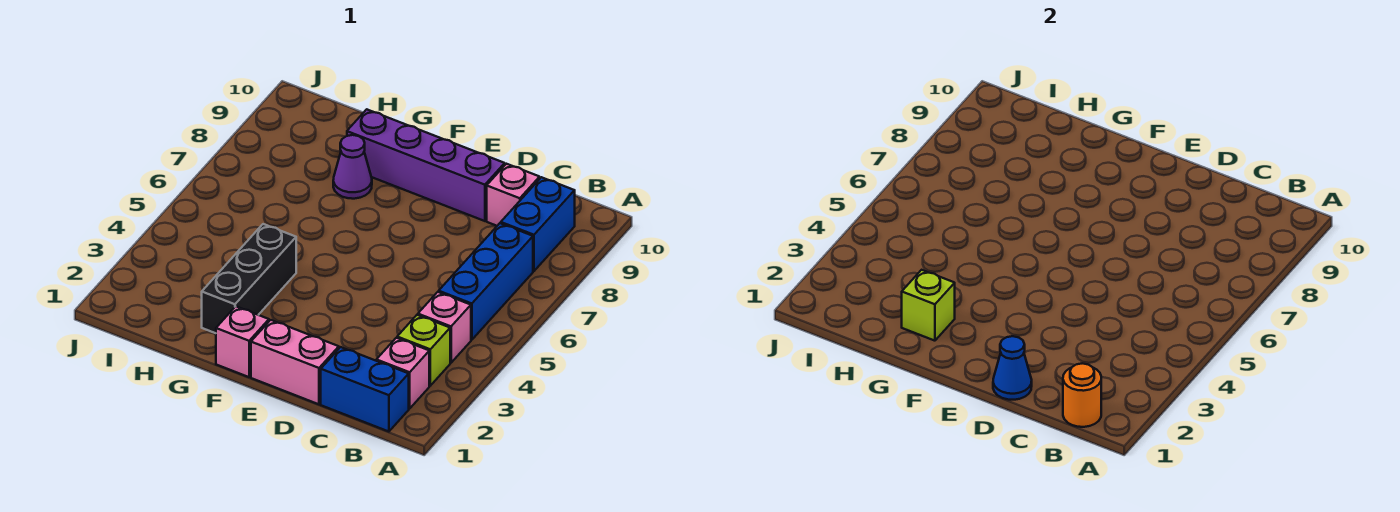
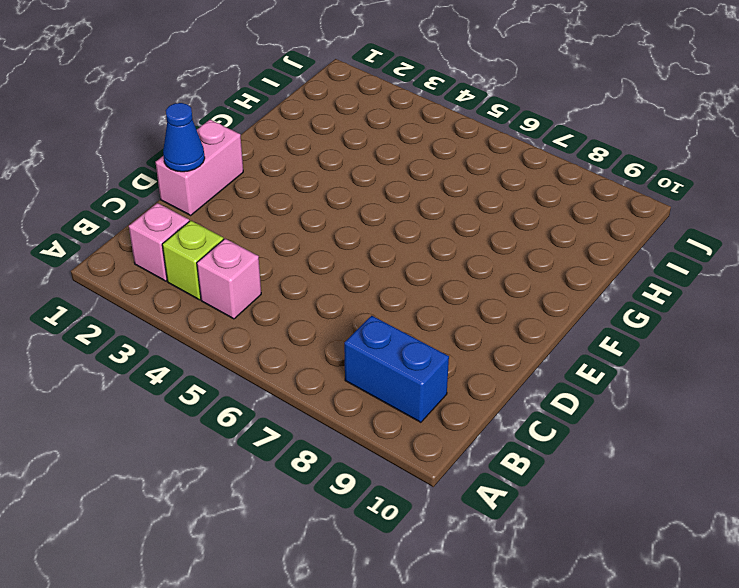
none -> blue brick B1:C1 level 1
none -> blue brick B5:B7 level 1
none -> pink brick C9 level 1

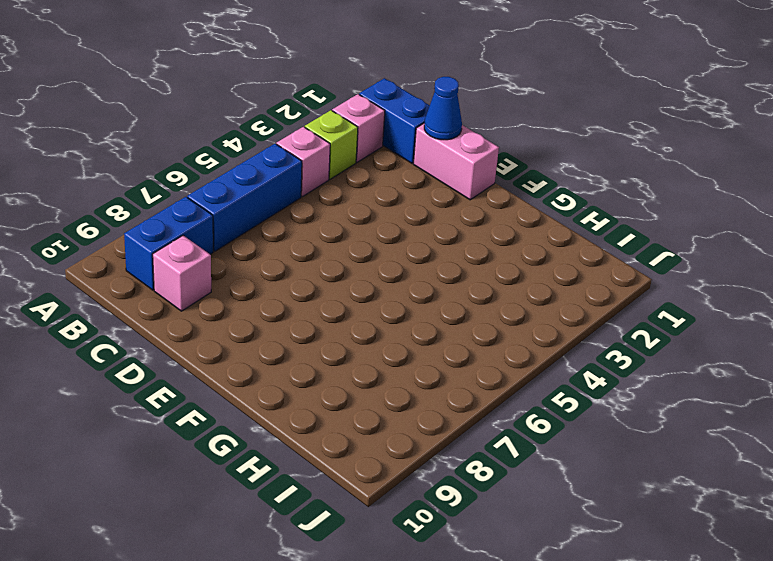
none -> purple brick D9:G9 level 1
none -> pink brick F1 level 1
none -> black brick G2:G4 level 1

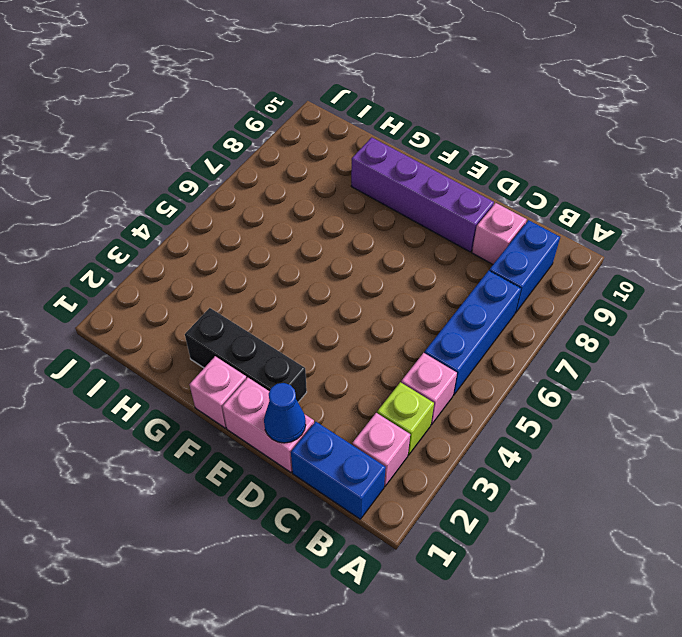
black brick E2:G2 level 1 -> black brick G2:G4 level 1
none -> purple cone G8 level 1
none -> orange round brick B1 level 2
none -> lime brick G2 level 2

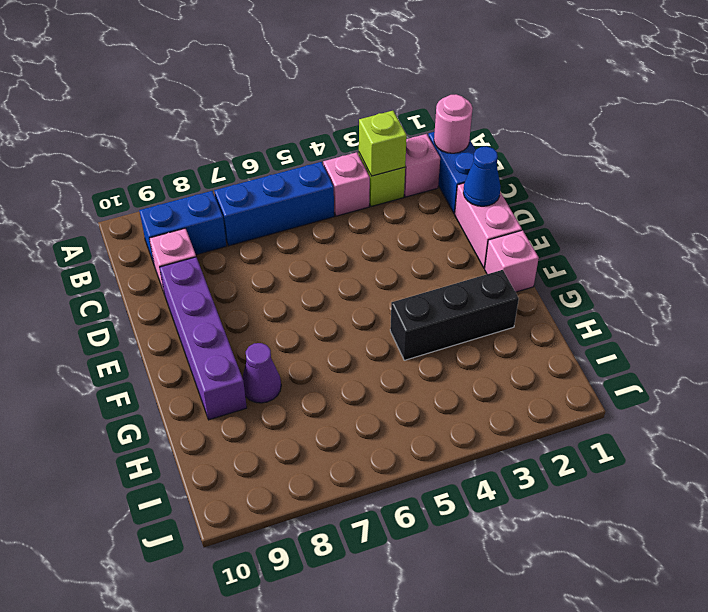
pink round brick B1 level 2 -> orange round brick B1 level 2
lime brick B3 level 2 -> lime brick G2 level 2

